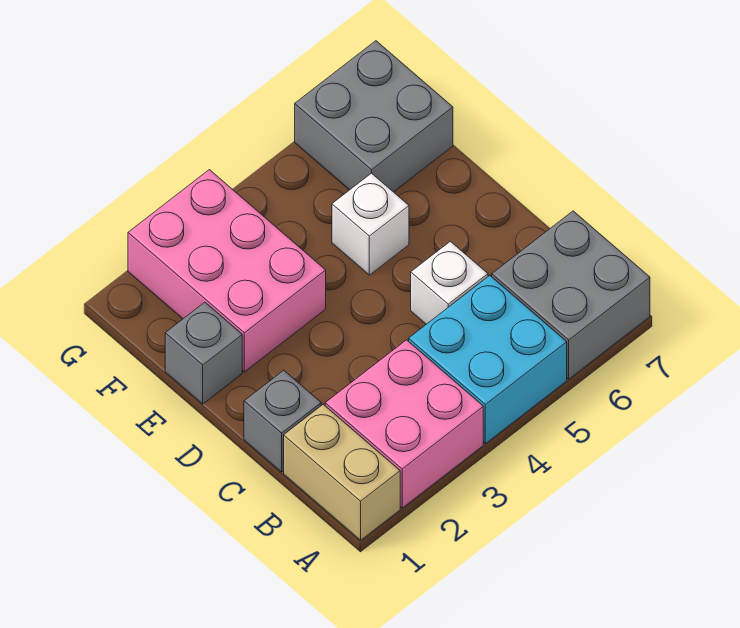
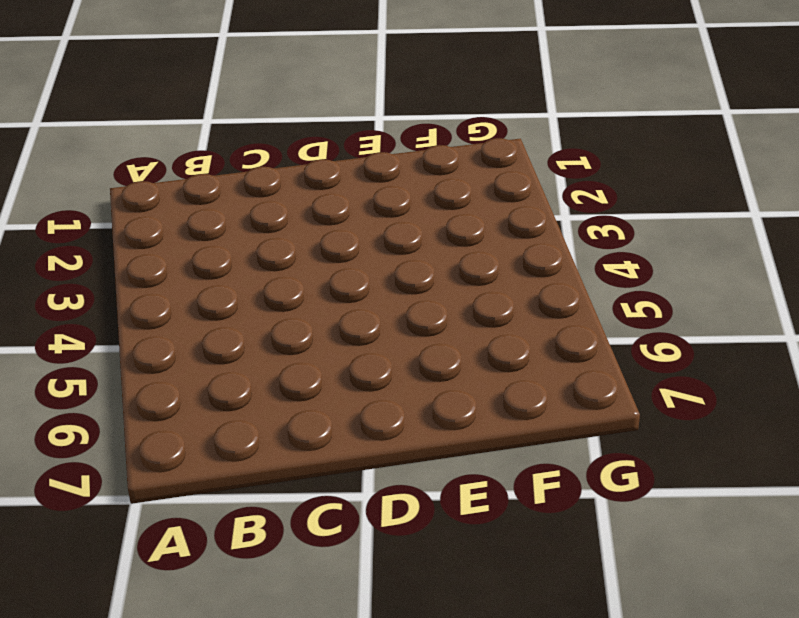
none -> tan brick A1:B1 level 1
none -> pink brick A2:B3 level 1

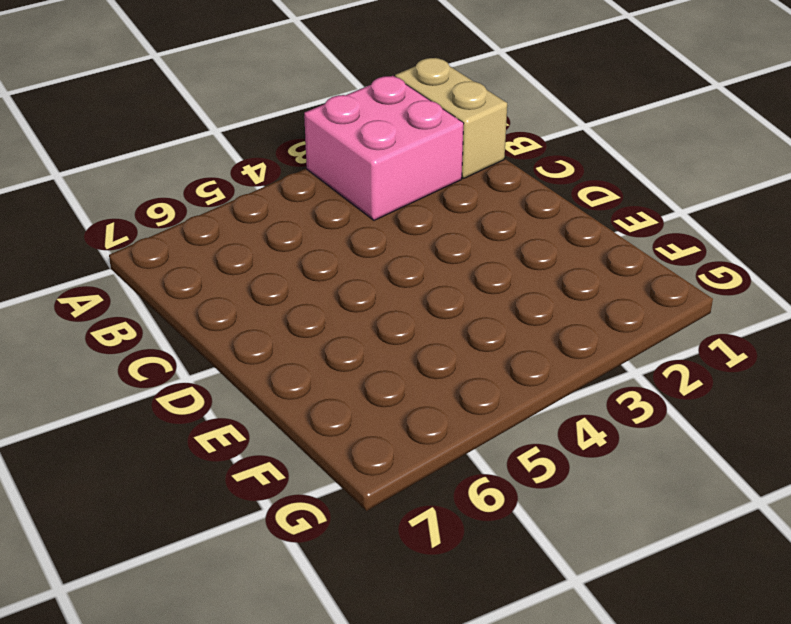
none -> cyan brick A4:B5 level 1
none -> grey brick A6:B7 level 1

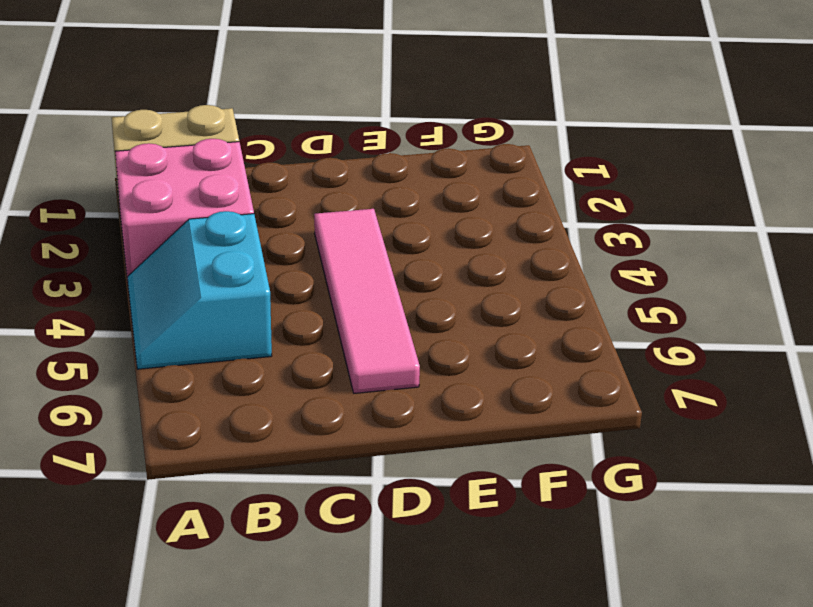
cyan slope A4:B5 level 1 top B -> cyan brick A4:B5 level 1
pink tile D3:D6 level 1 -> none
none -> grey brick A6:B7 level 1
none -> grey brick C1 level 1

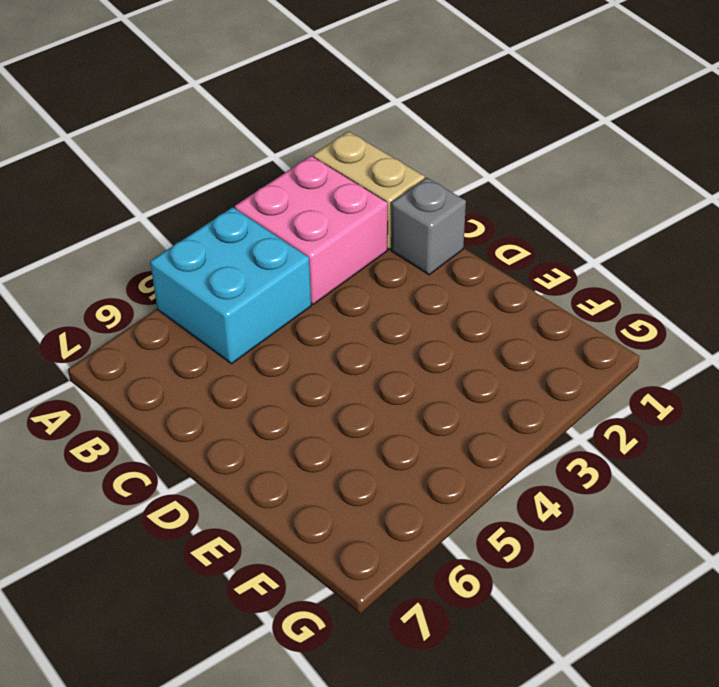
none -> grey brick A6:B7 level 1
none -> white brick C5 level 1

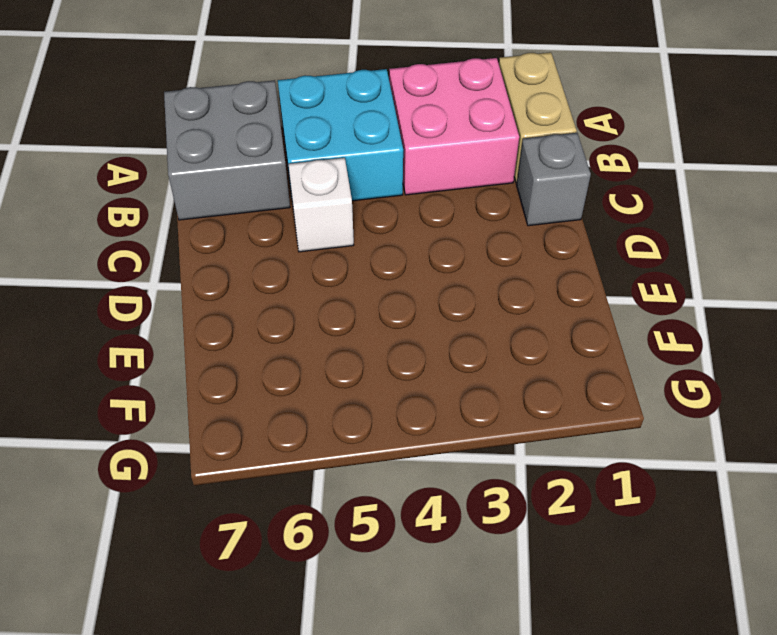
none -> grey brick E1 level 1
none -> pink brick E2:G3 level 1

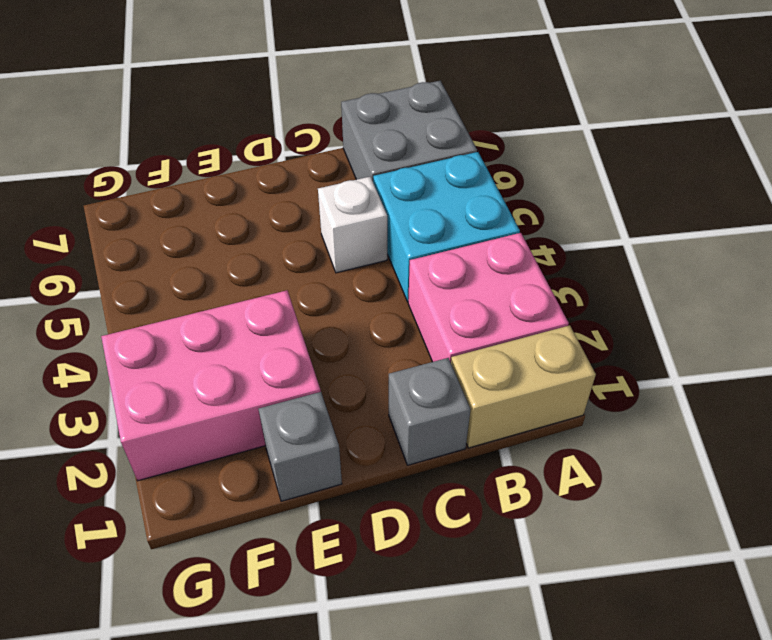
none -> white brick E5 level 1
none -> grey brick F6:G7 level 1

